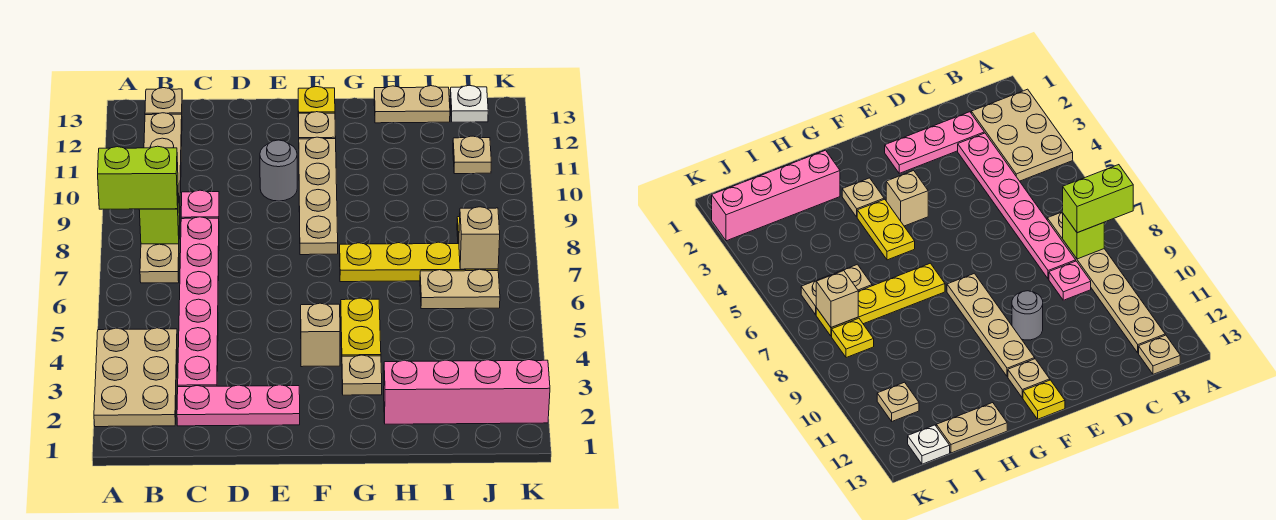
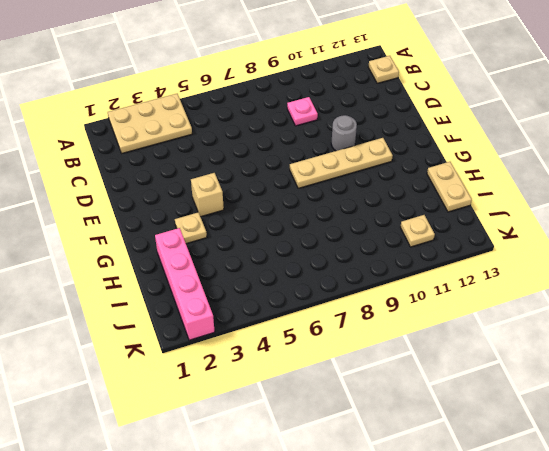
none -> tan plate B7:B12 level 1
none -> pink plate C2:E2 level 1
none -> pink plate C3:C8 level 1

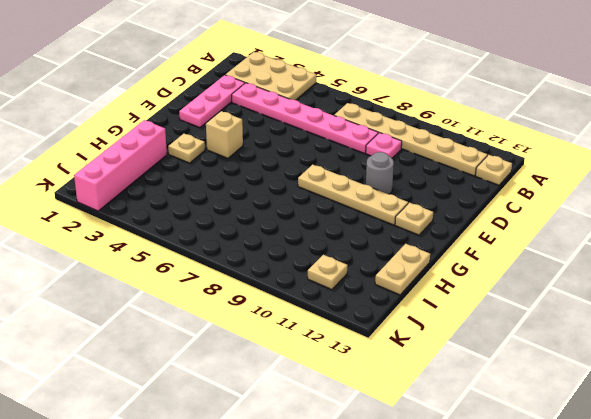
none -> yellow plate F13 level 1
none -> yellow plate G4:G5 level 1
none -> yellow plate G7:J7 level 1

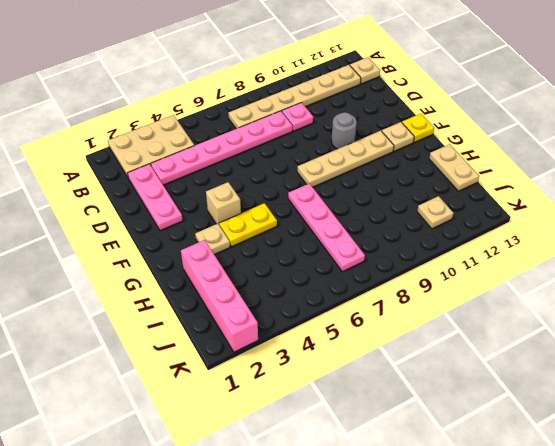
pink plate G7:J7 level 1 -> yellow plate G7:J7 level 1
none -> tan plate I6:J6 level 1
none -> yellow plate J8 level 1
none -> white plate J13 level 1

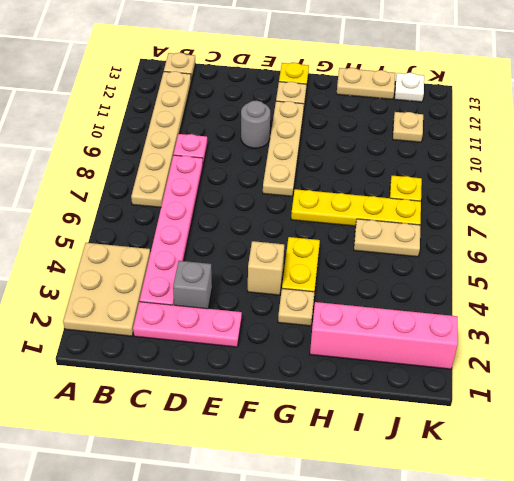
grey brick D3 level 1 -> none
none -> lime brick B8 level 2
none -> tan brick J7 level 2
none -> lime brick A8:B8 level 3

